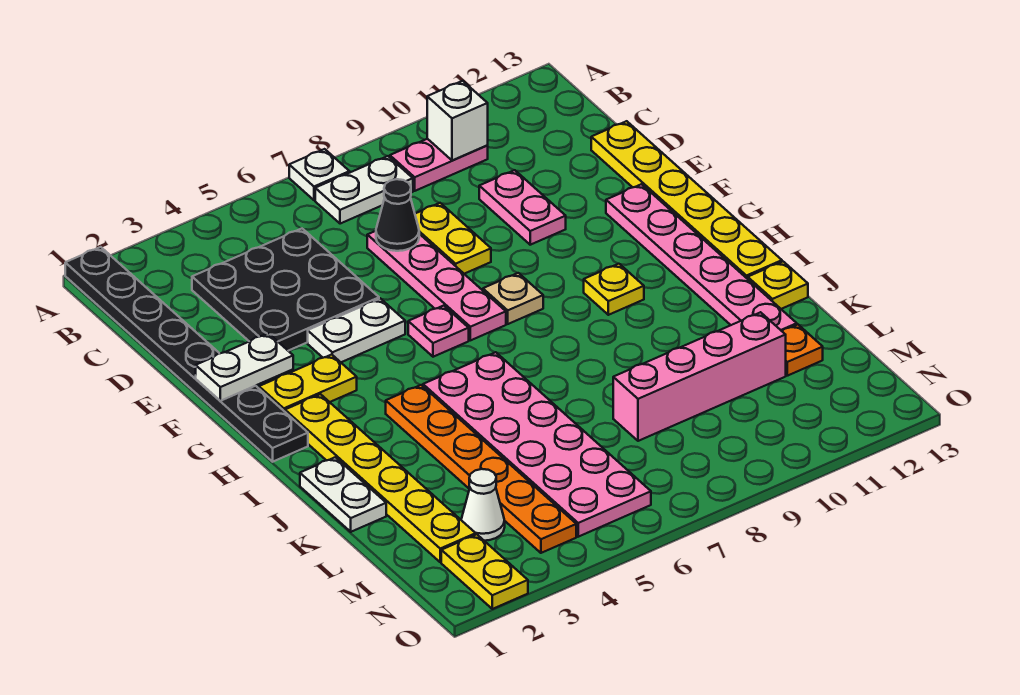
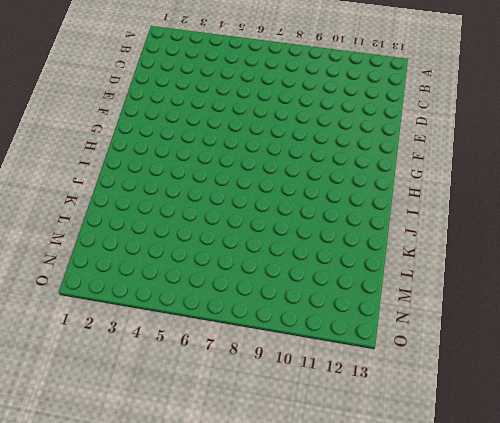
none -> black plate A1:H1 level 1
none -> white plate A7 level 1
none -> white plate B7:B8 level 1

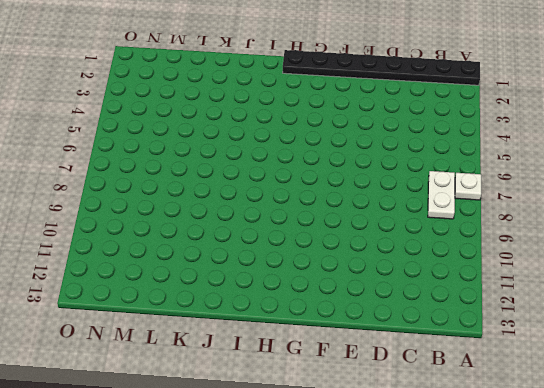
none -> pink plate B9:B10 level 1
none -> black plate C3:E5 level 1
none -> pink plate D7:G7 level 1

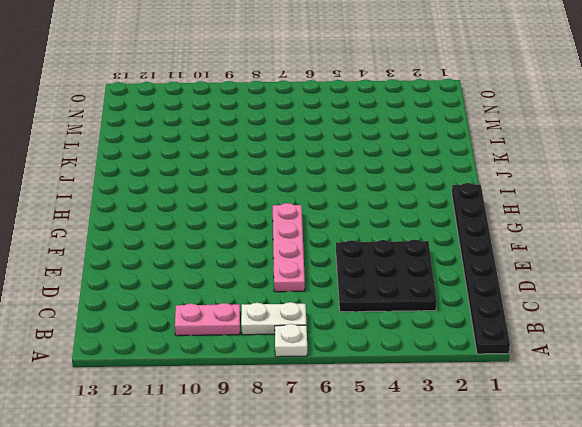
none -> yellow plate D8:E8 level 1
none -> pink plate D10:E10 level 1
none -> yellow plate D13:I13 level 1

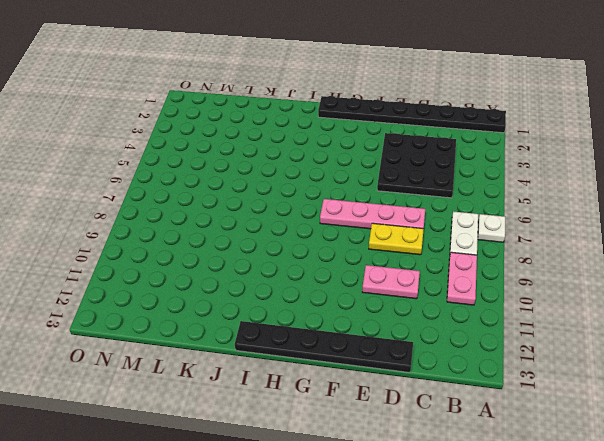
black plate D13:I13 level 1 -> yellow plate D13:I13 level 1
none -> white plate F4:F5 level 1
none -> pink plate F12:K12 level 1
none -> yellow plate G2:G3 level 1

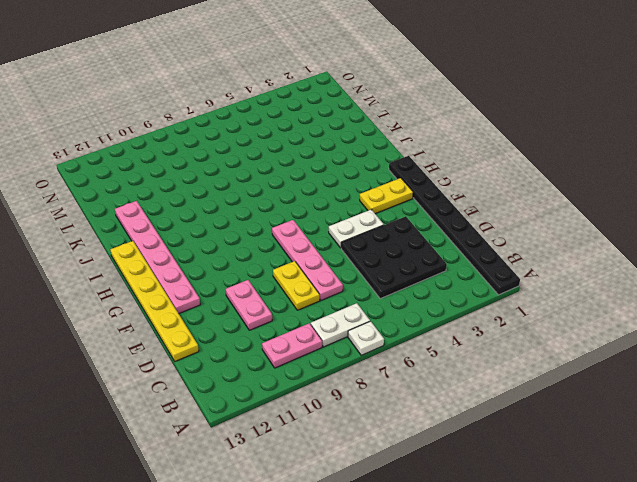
none -> pink plate G6 level 1
none -> tan plate G8 level 1
none -> yellow plate H2:M2 level 1

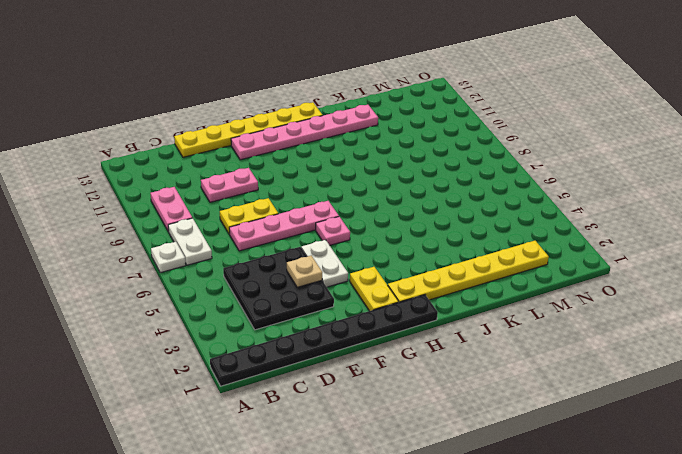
tan plate E4 level 2 -> tan plate G8 level 1
none -> yellow plate H10 level 1
none -> orange plate I4:N4 level 1
none -> pink plate I5:N6 level 1

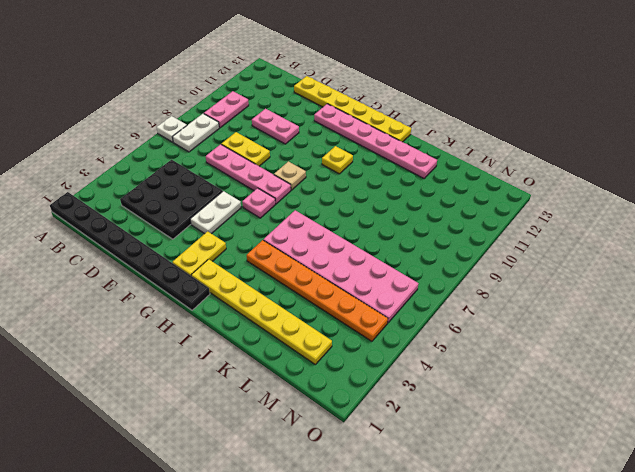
none -> white plate J1:K1 level 1
none -> yellow plate J13 level 1
none -> pink brick L8:L11 level 1

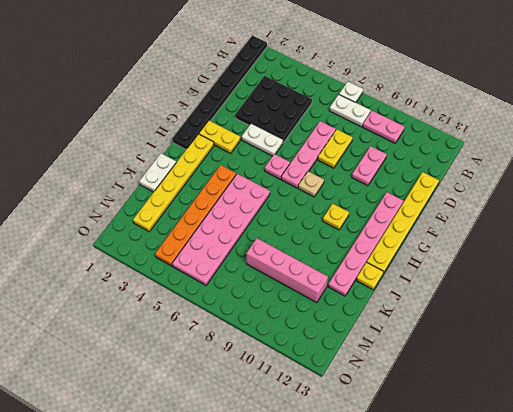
none -> orange plate L12 level 1
none -> white cone M3 level 1
none -> yellow plate N2:O2 level 1

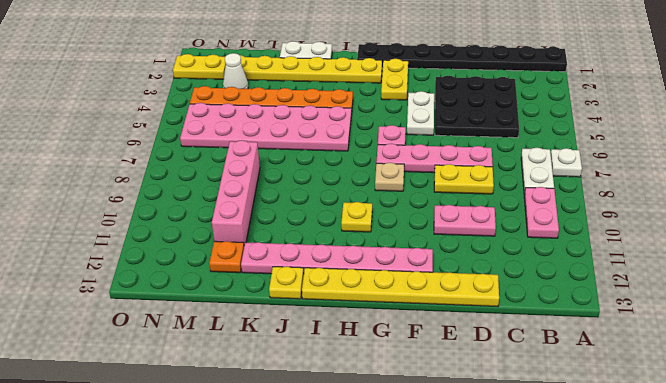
none -> white brick B10 level 2
none -> black cone D7 level 2
none -> white plate F1:F2 level 2

